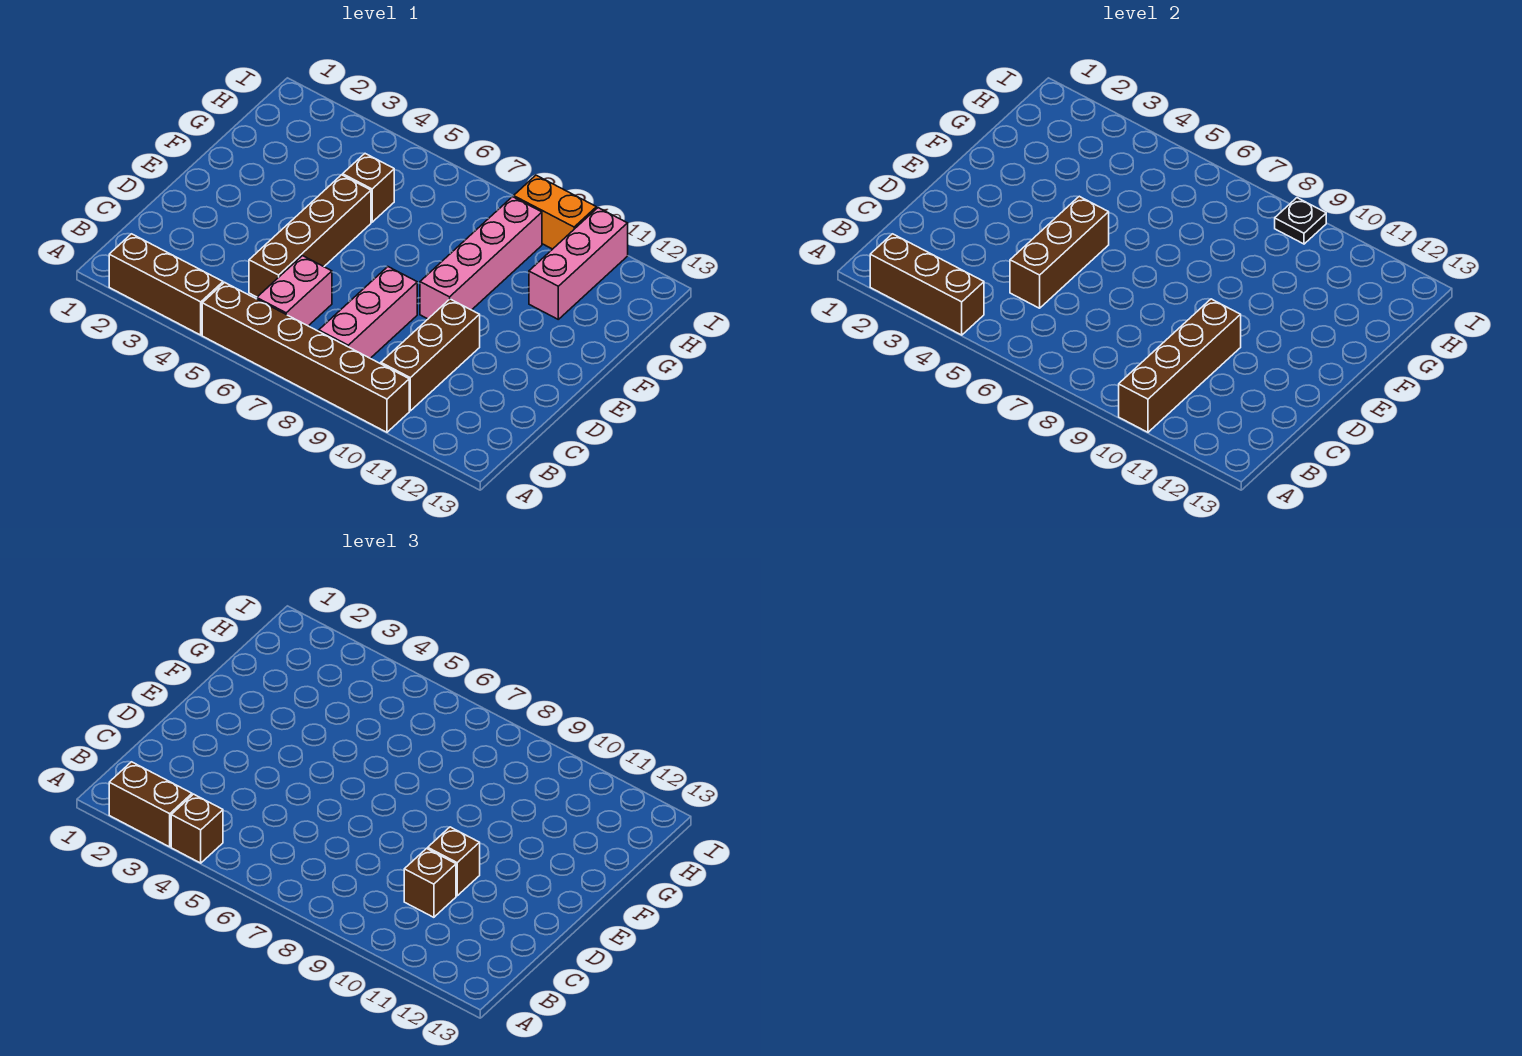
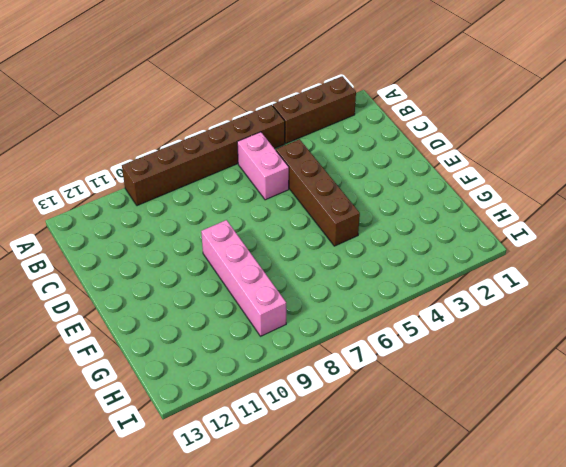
none -> pink brick B8:D8 level 1
none -> brown brick B10:D10 level 1
none -> brown brick G5 level 1

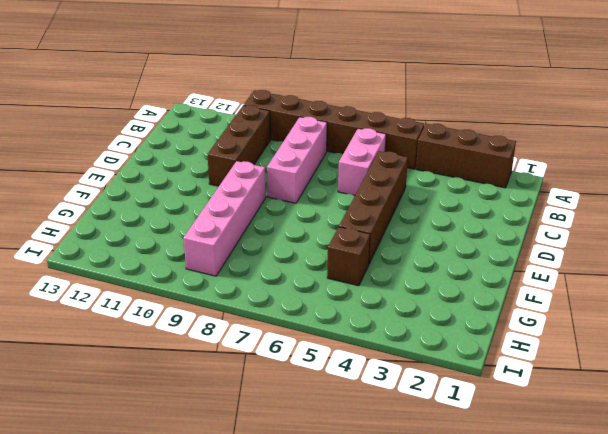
none -> pink brick G11:I11 level 1
none -> orange brick I9:I10 level 1
none -> brown brick A2:A4 level 2

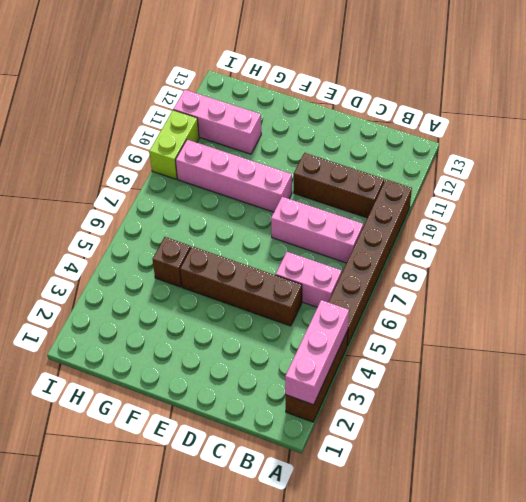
pink brick A2:A4 level 2 -> brown brick A2:A4 level 2
lime brick I9:I10 level 1 -> orange brick I9:I10 level 1
none -> brown brick A10:D10 level 2
none -> brown brick C5:E5 level 2
none -> black plate I9 level 2

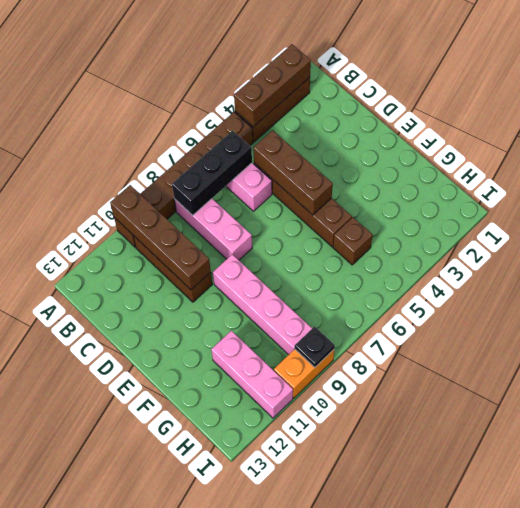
black brick B6:B8 level 2 -> none
none -> brown brick A2:A3 level 3
none -> brown brick A4 level 3
none -> brown brick C10 level 3

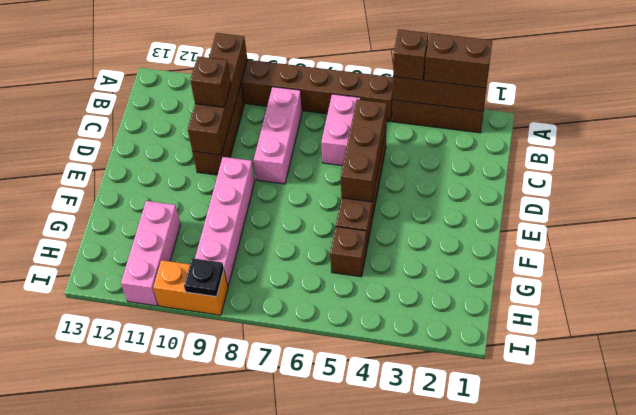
none -> brown brick D10 level 3

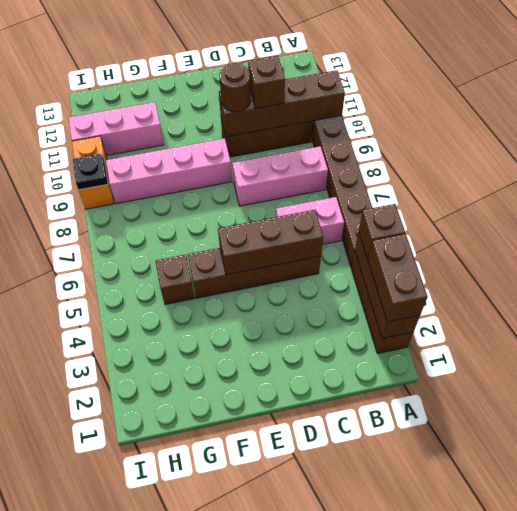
brown round brick D10 level 3 -> brown brick D10 level 3

